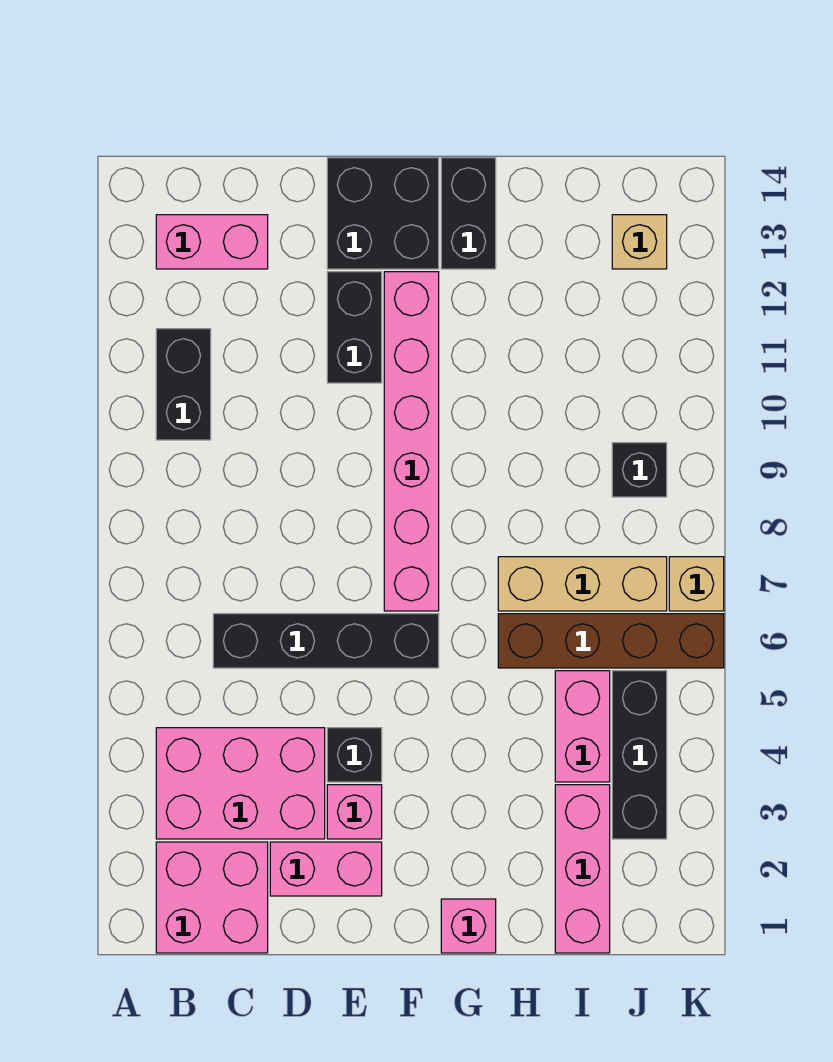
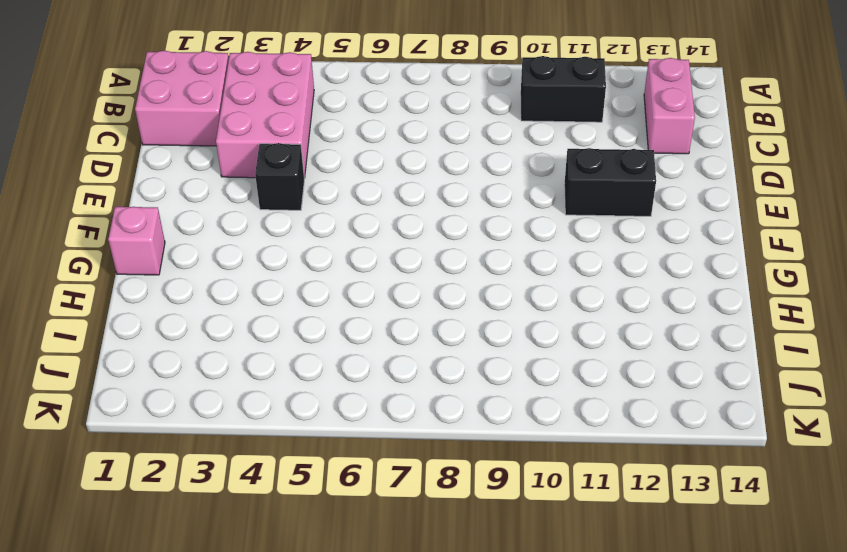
none -> black brick C6:F6 level 1
none -> pink brick D2:E2 level 1
none -> pink brick E3 level 1

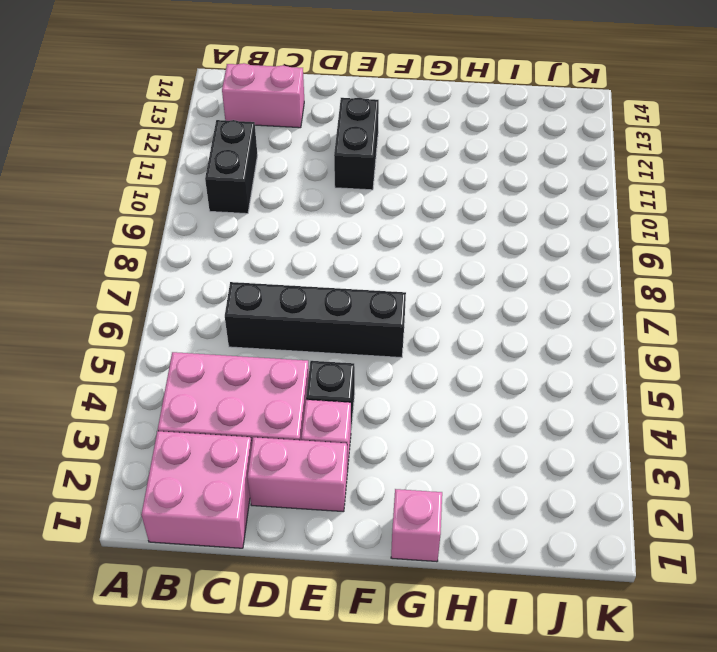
none -> black brick E13:F14 level 1
none -> pink brick F7:F12 level 1
none -> black brick G13:G14 level 1

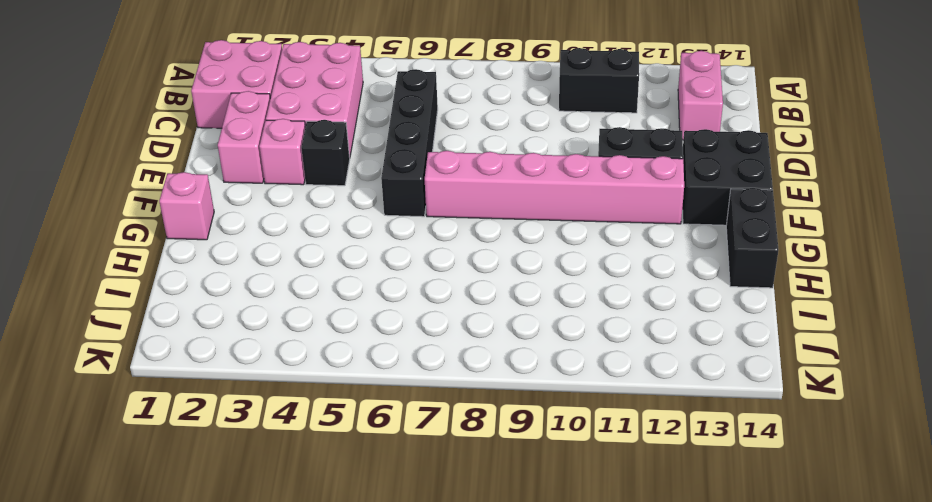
black brick G14:H14 level 1 -> black brick G13:G14 level 1
none -> brown brick H6:K6 level 1
none -> tan brick H7:J7 level 1
none -> pink brick I1:I3 level 1

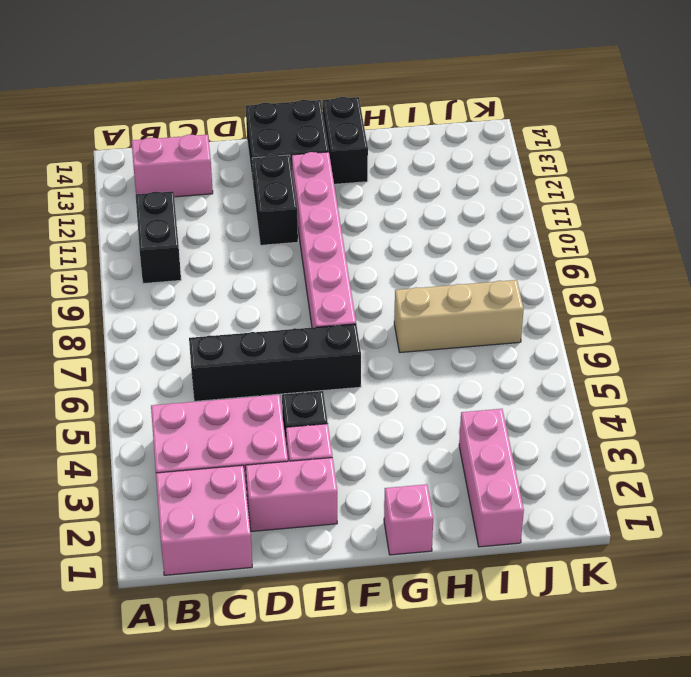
none -> brown brick H6:K6 level 1
none -> pink brick I4:I5 level 1
none -> black brick J3:J5 level 1

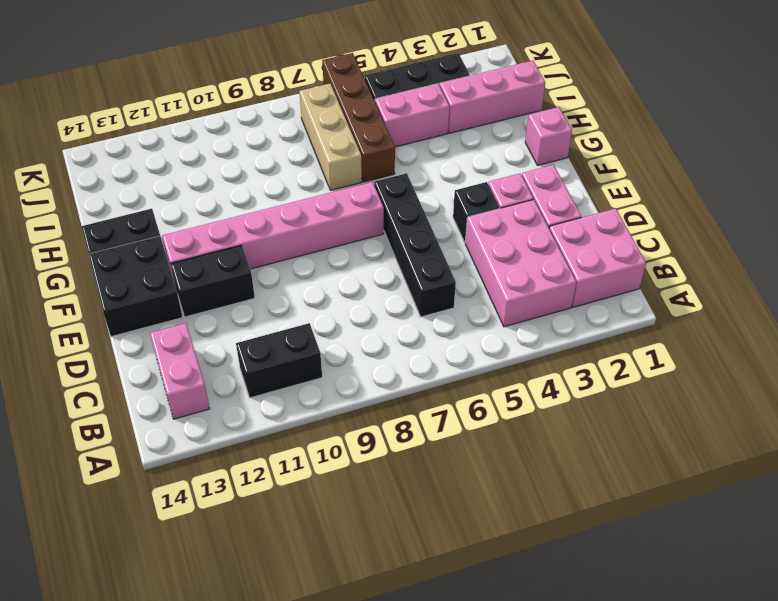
none -> black brick J9 level 1
none -> tan brick J13 level 1
none -> tan brick K7 level 1

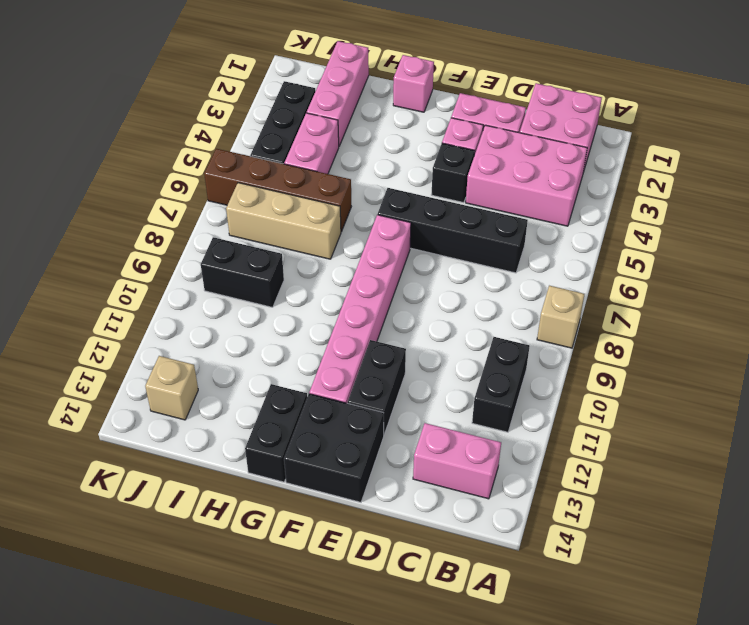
tan brick A8 level 1 -> tan brick K7 level 1
black brick I9:J9 level 1 -> black brick J9 level 1

